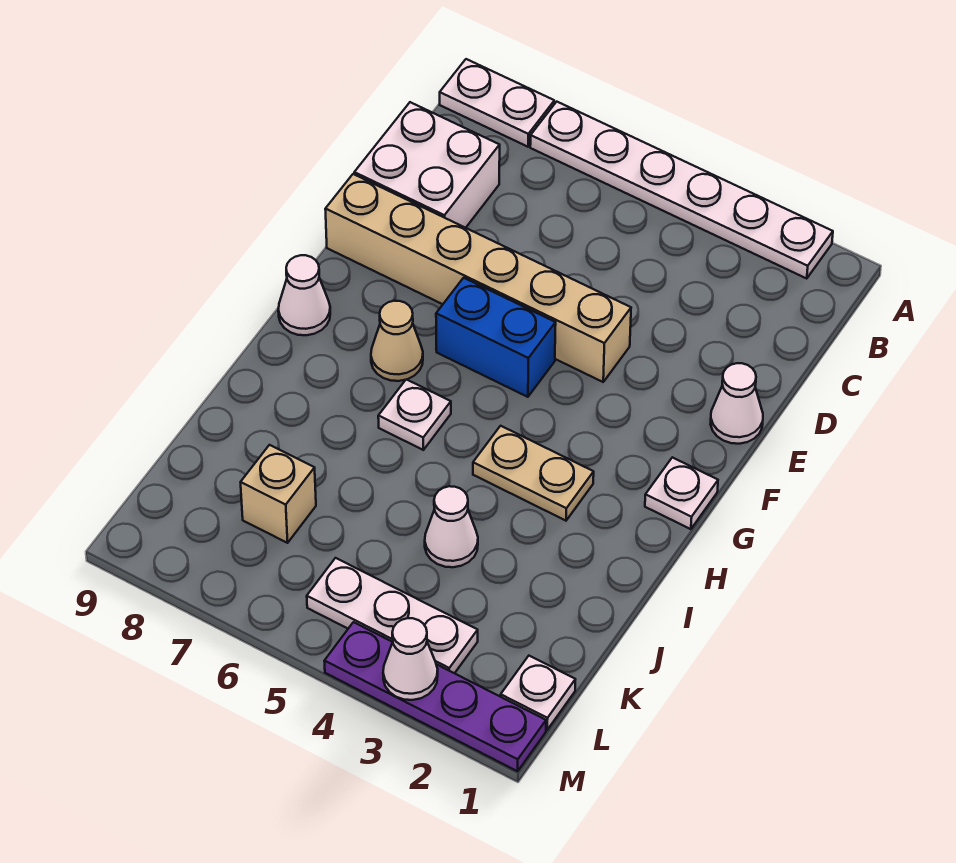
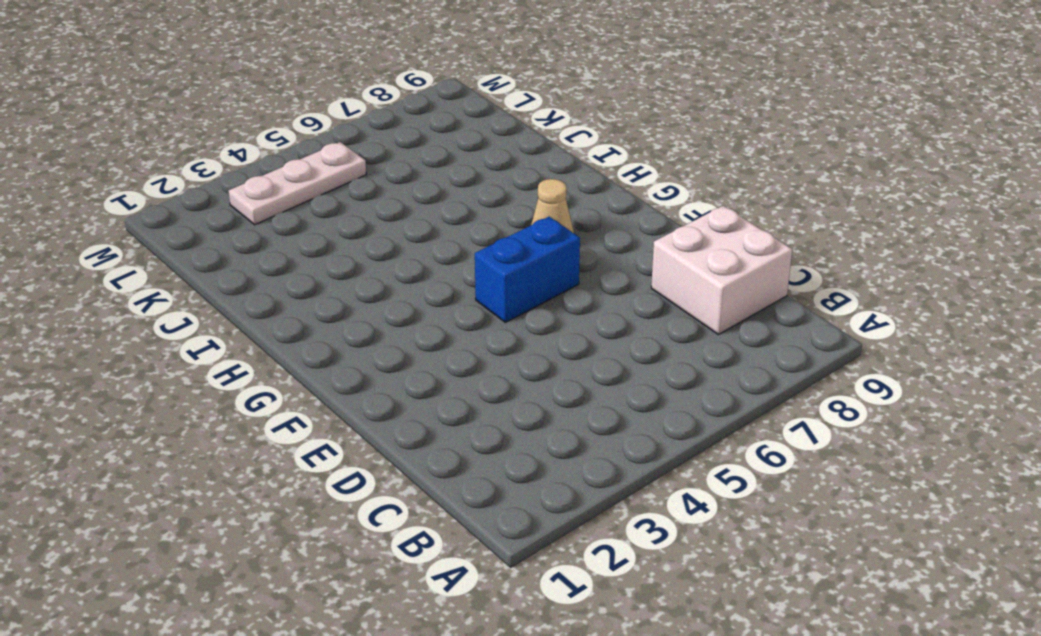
none -> white plate A2:A7 level 1
none -> white plate A8:A9 level 1
none -> white cone E1 level 1

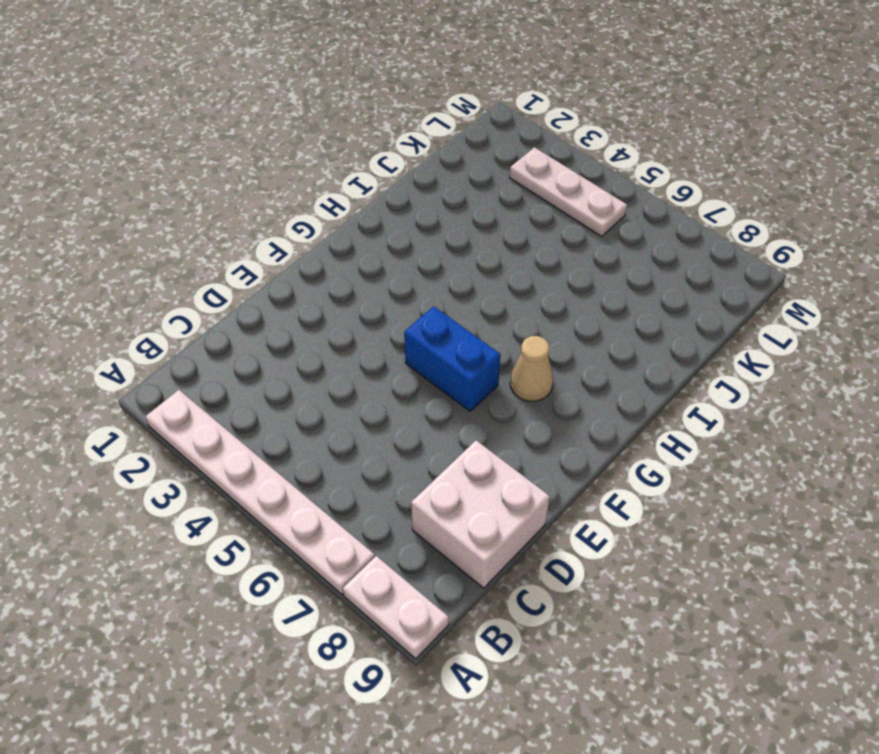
none -> white cone E1 level 1
none -> tan brick E4:E9 level 1
none -> white plate G1 level 1

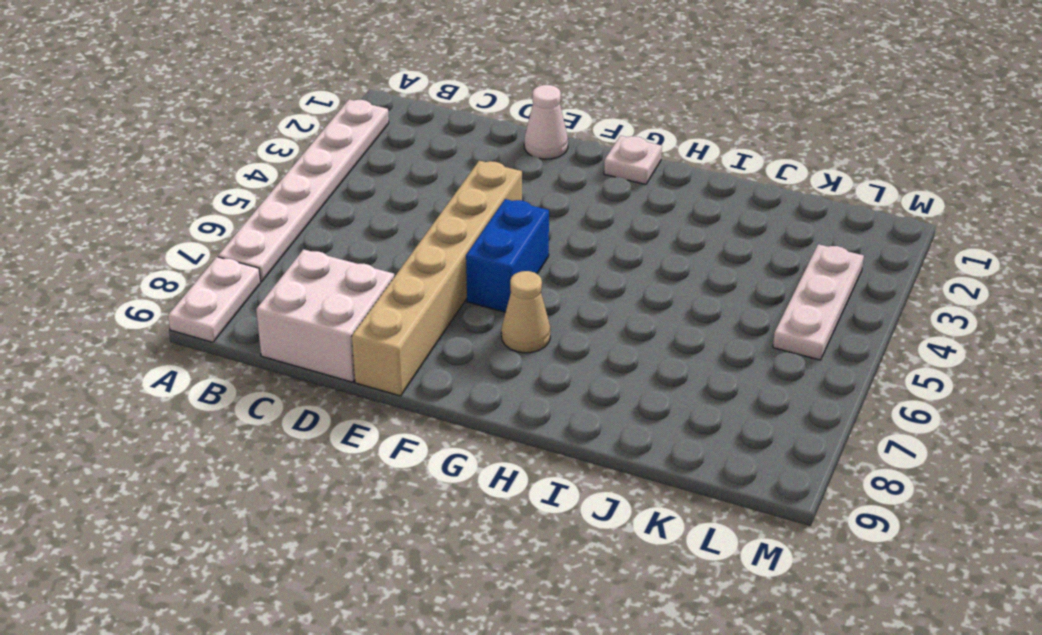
none -> white cone G9 level 1
none -> tan plate H3:H4 level 1
none -> white plate H6 level 1

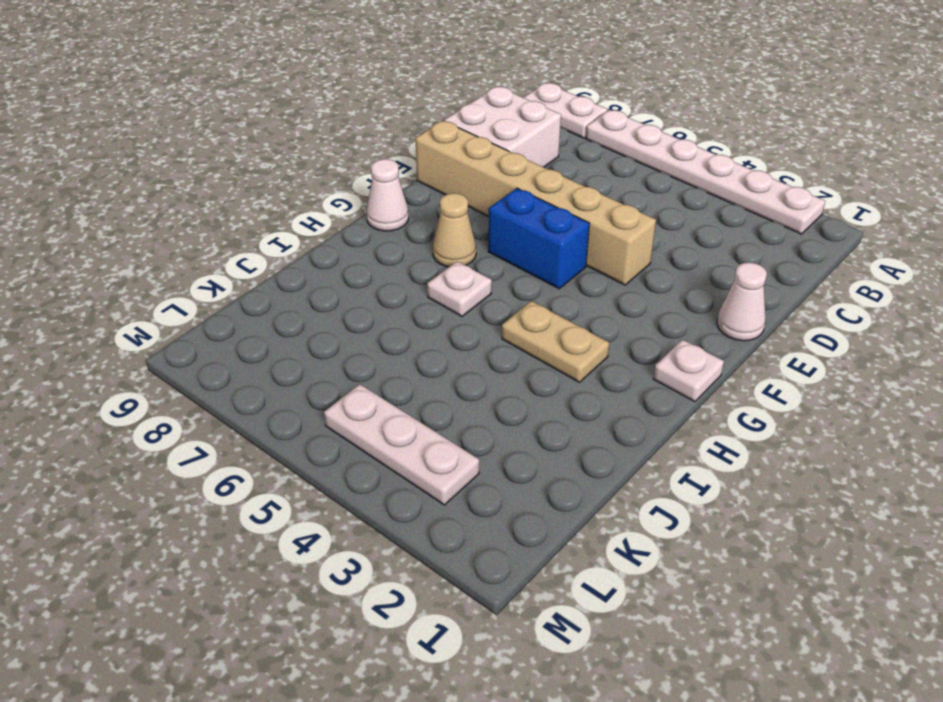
none -> white cone J4 level 1
none -> tan brick K7 level 1
none -> white plate L1 level 1

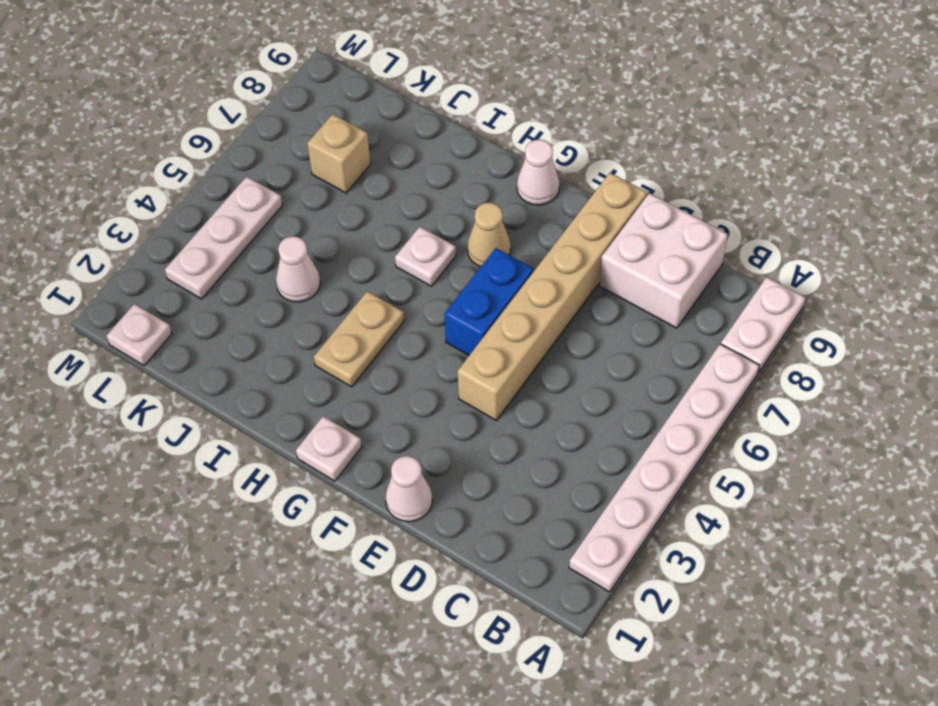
none -> purple plate M1:M4 level 1
none -> white cone M3 level 2

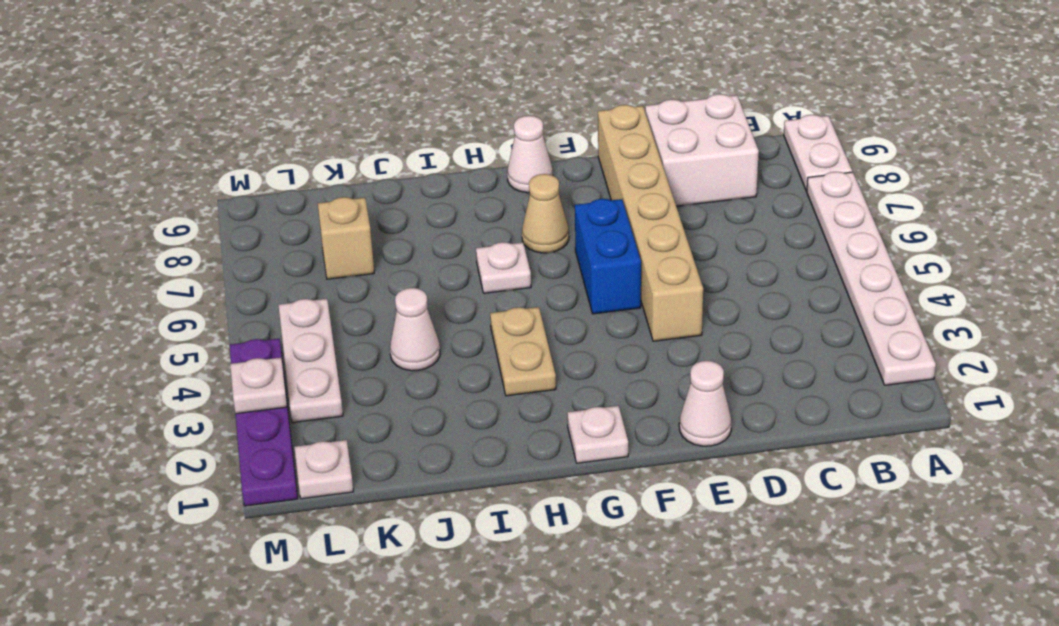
white plate M3 level 2 -> white cone M3 level 2

